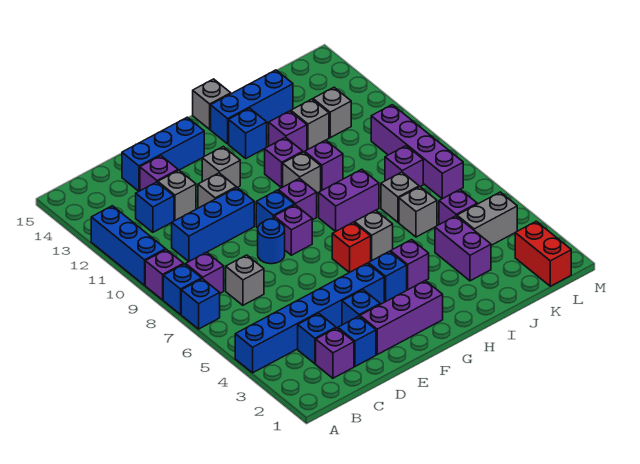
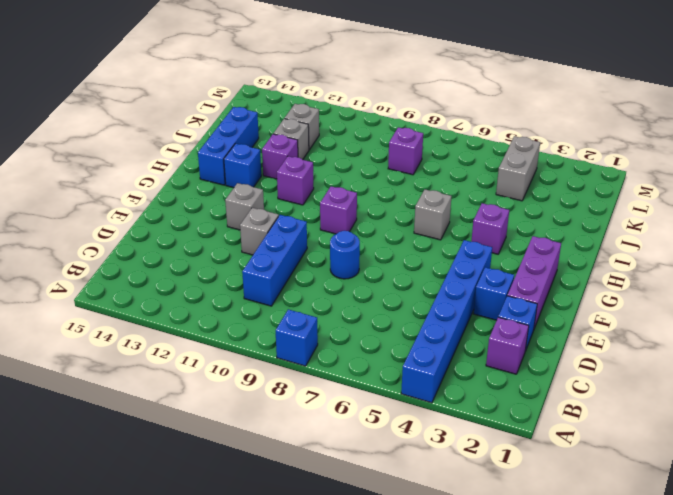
none -> blue brick A7 level 1
none -> purple brick A9 level 1
none -> blue brick A10:A12 level 1
none -> purple brick B8 level 1

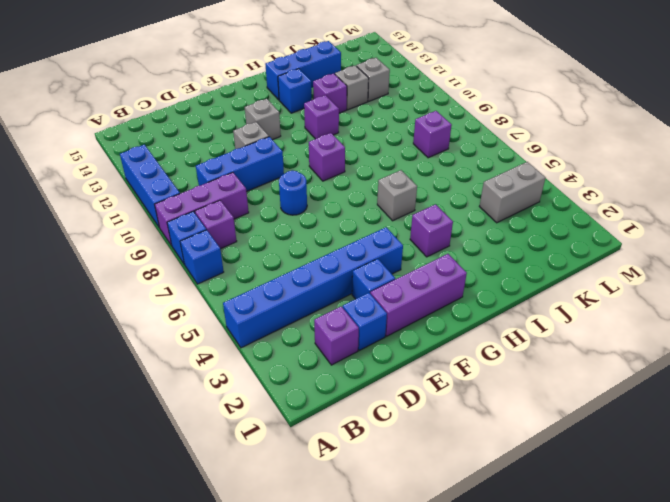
purple brick A9:C9 level 1 -> purple brick A9 level 1
none -> blue brick C3 level 1
none -> grey brick C7 level 1
none -> blue brick C12 level 1
none -> grey brick D12 level 1

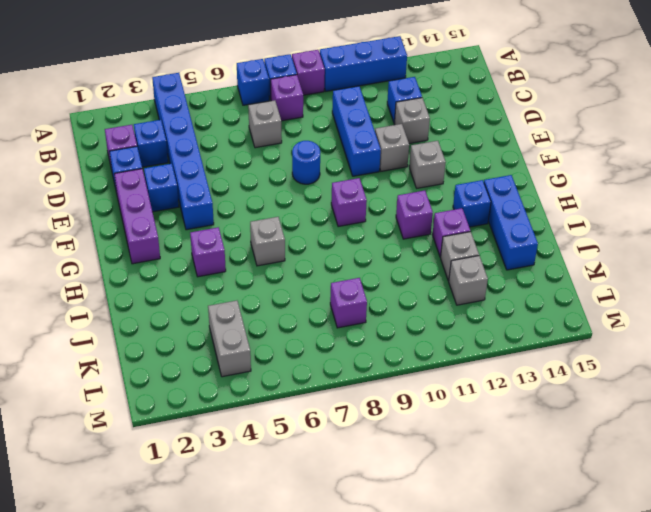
none -> purple brick D13 level 1
none -> blue brick D14:F14 level 1
none -> purple brick F8 level 1
none -> blue brick F9 level 1

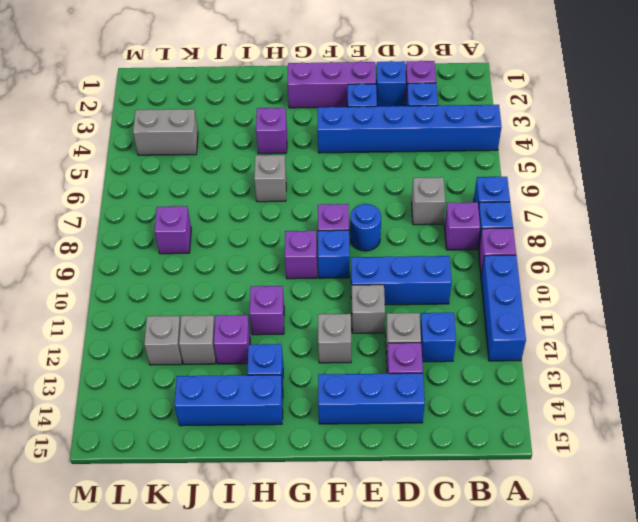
none -> blue brick G4 level 1
none -> red brick G6 level 1
none -> purple brick H8:I8 level 1
none -> grey brick H10 level 1

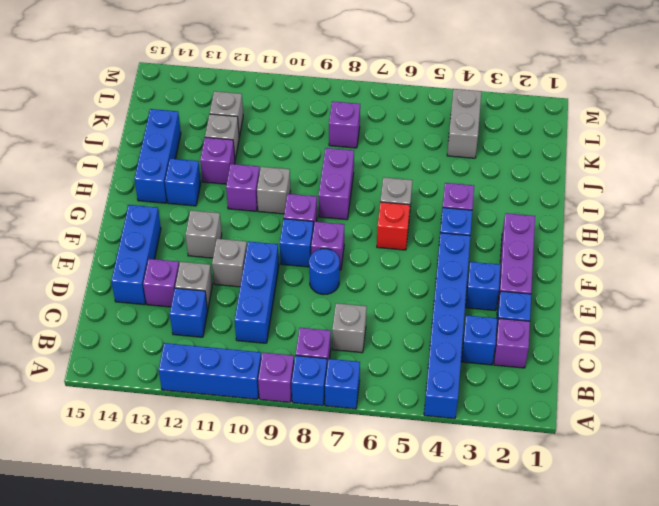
none -> grey brick H15 level 1
none -> purple brick I10 level 1
none -> purple brick J3:J4 level 1
none -> grey brick J6 level 1

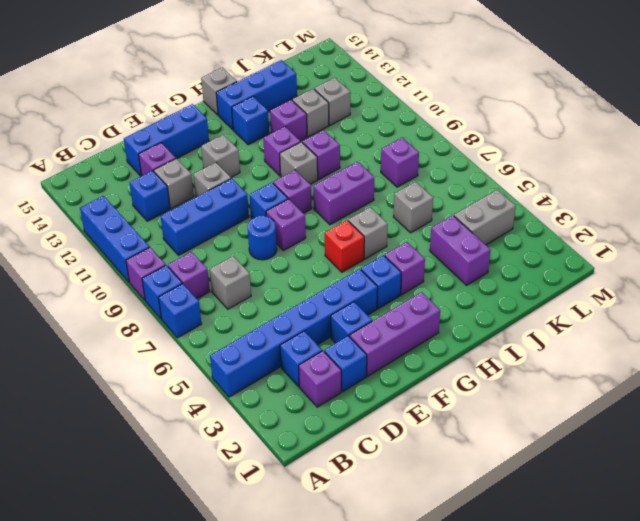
none -> grey brick J7 level 1
none -> purple brick K5 level 1
none -> red brick L1:L2 level 1
none -> purple brick L7:L10 level 1

